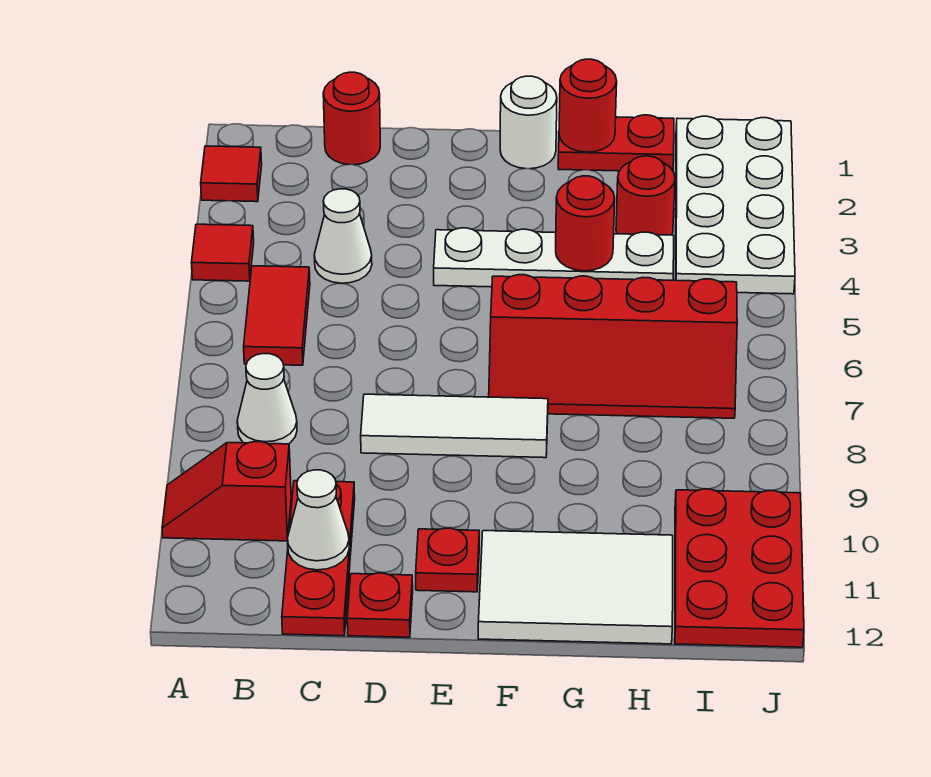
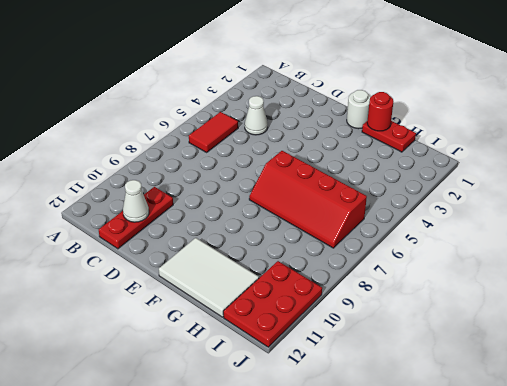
none -> red tile A2 level 1
none -> red tile A4 level 1
none -> red slope A10:B10 level 1 top B

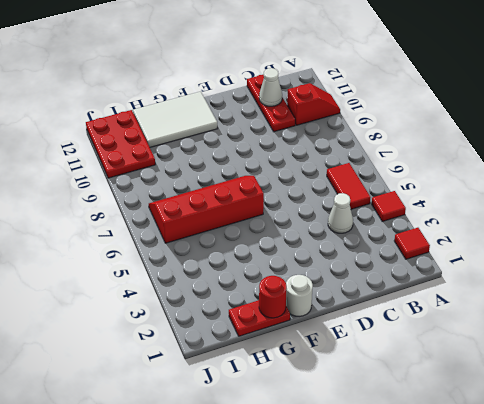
none -> white cone B8 level 1
none -> red round brick C1 level 1
none -> white tile D8:F8 level 1

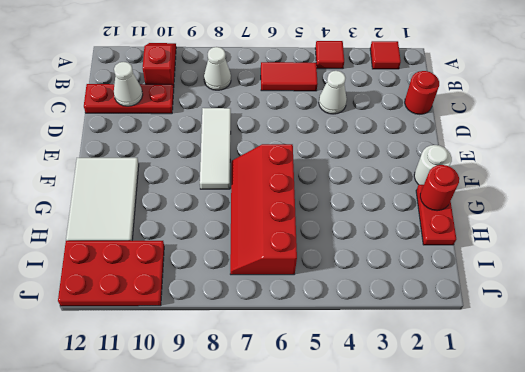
none -> red plate D12 level 1
none -> white plate E4:H4 level 1
none -> red plate E11 level 1

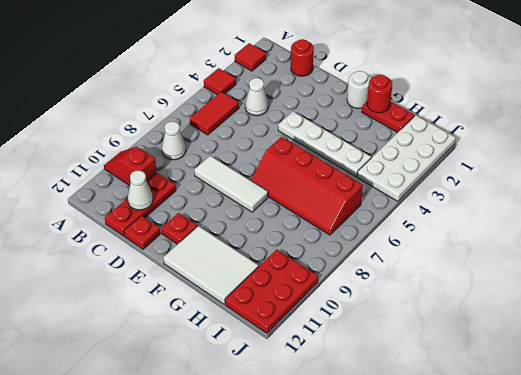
none -> red round brick H3 level 1
none -> red round brick G4 level 2

